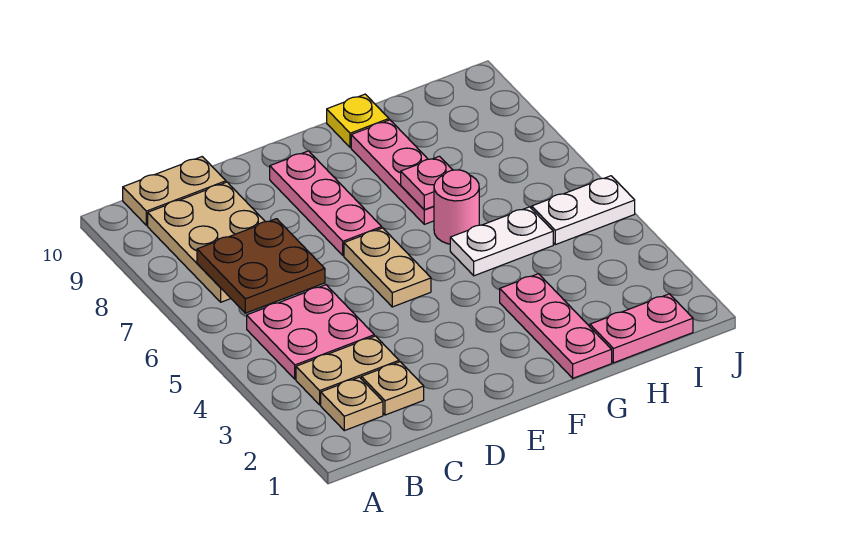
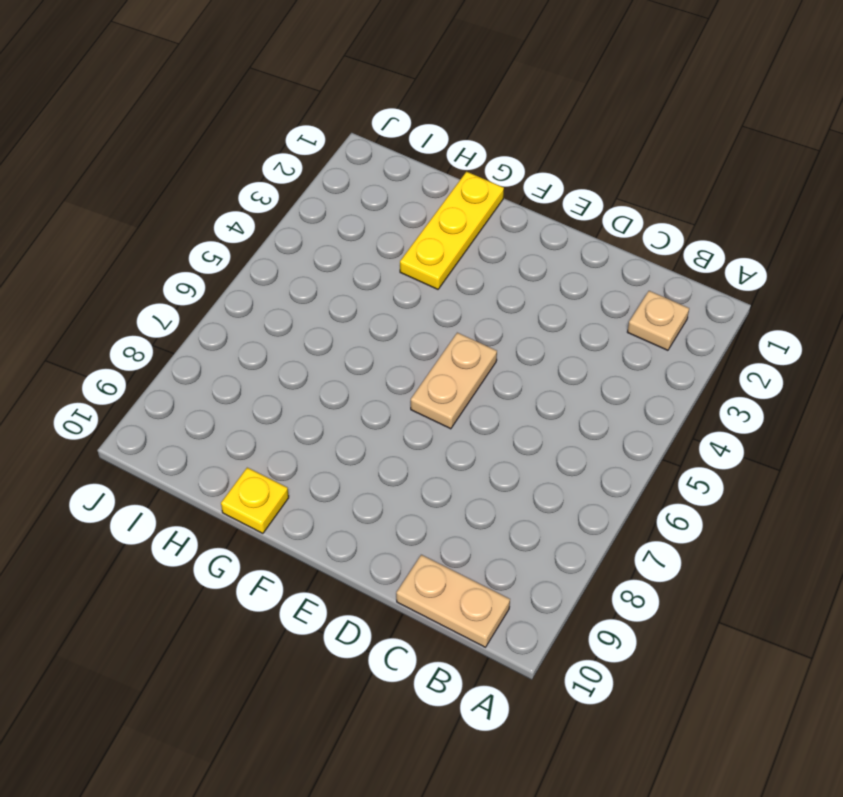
yellow plate G1:G3 level 1 -> pink plate G1:G3 level 1
none -> tan plate B3:C3 level 1
none -> pink plate B4:C5 level 1
none -> tan plate B7:C9 level 1

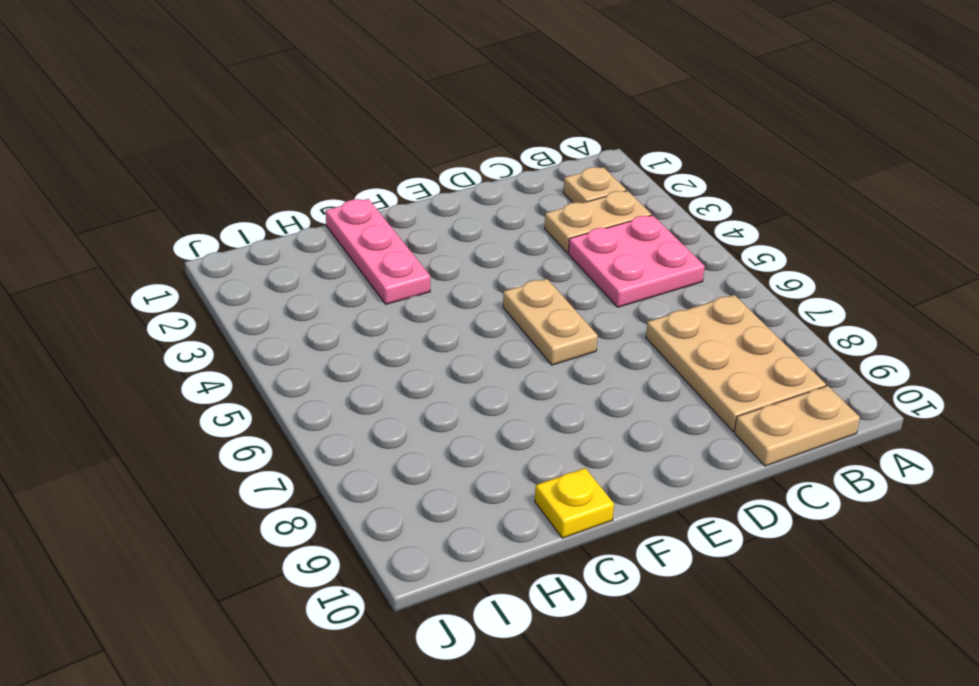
none -> tan plate C2 level 1
none -> pink plate E7:E9 level 1
none -> white plate G5:H5 level 1

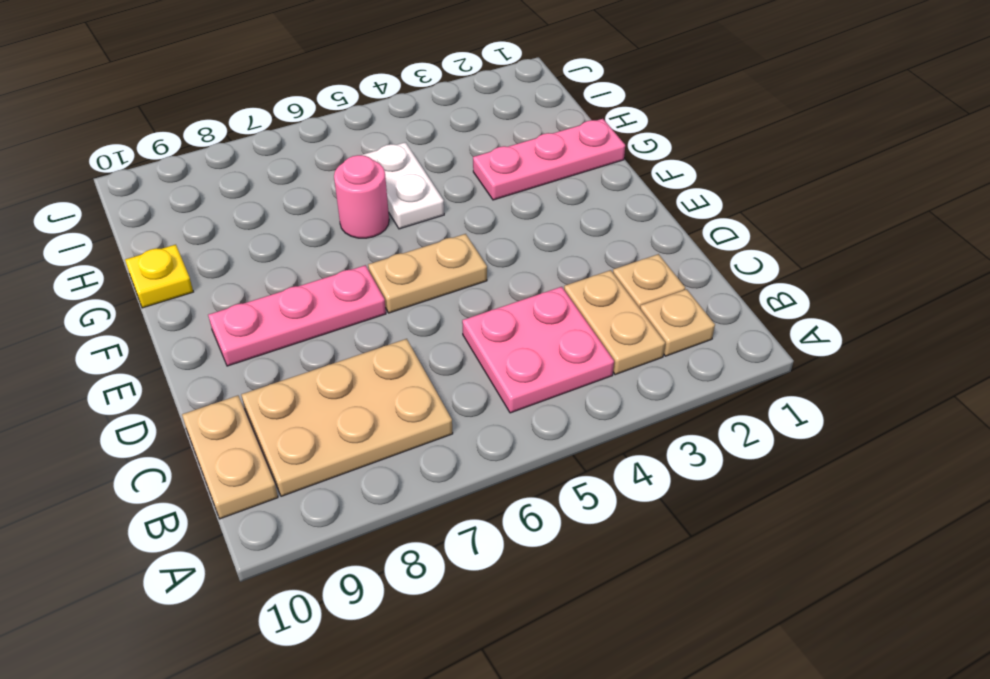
none -> pink plate G7:G9 level 1
none -> pink plate H1:I1 level 1
none -> white plate I5:J5 level 1

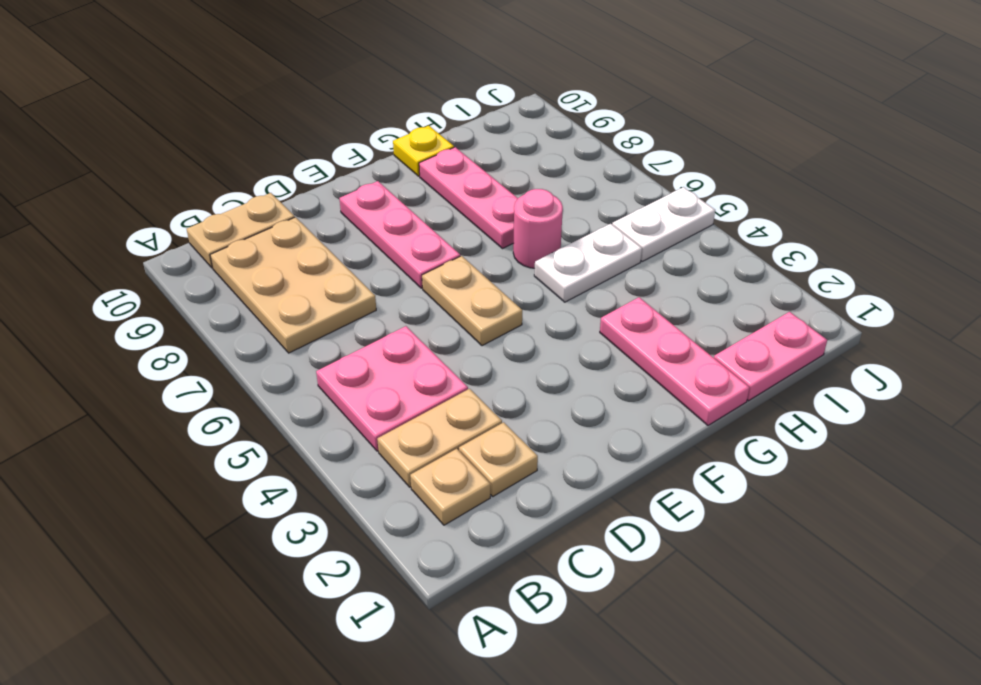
none -> brown plate B6:C7 level 2
none -> pink plate G7 level 2

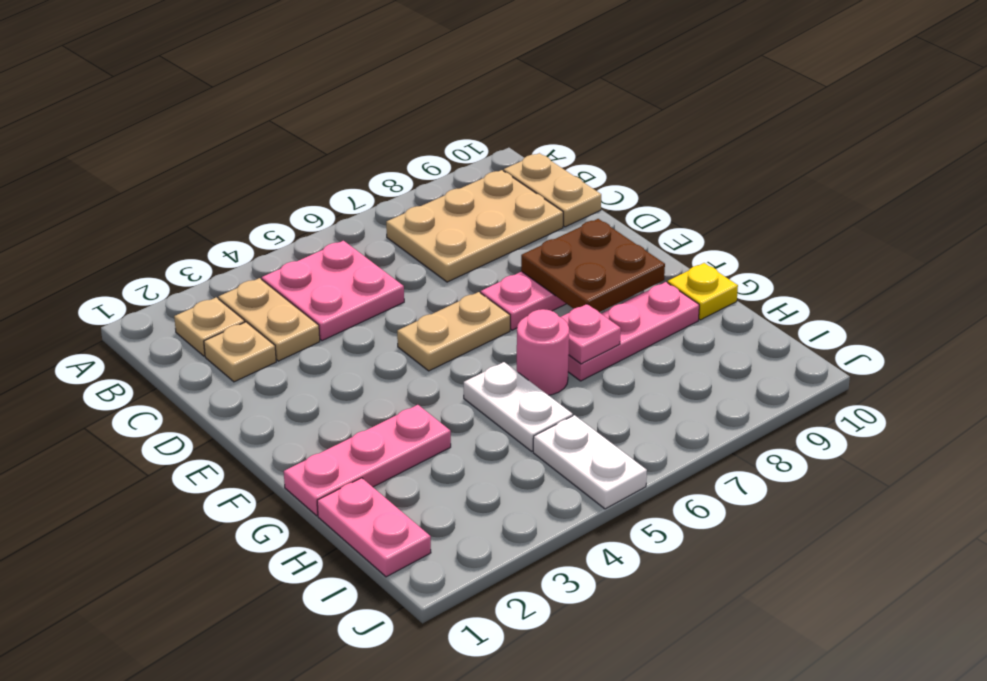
brown plate E8:F9 level 2 -> brown plate B6:C7 level 2

